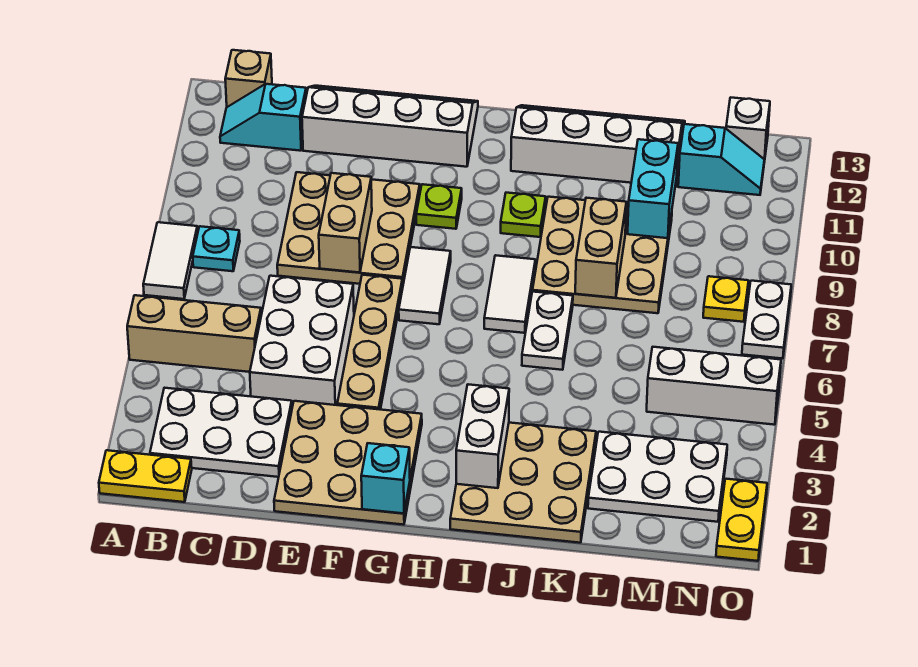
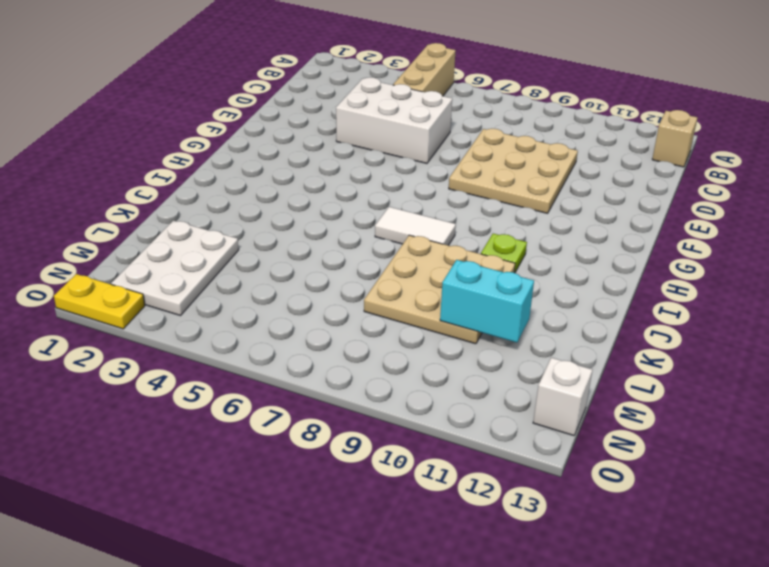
none -> yellow plate A1:B1 level 1
none -> white tile A7:A8 level 1
none -> white plate B2:D3 level 1
none -> cyan plate B8 level 1

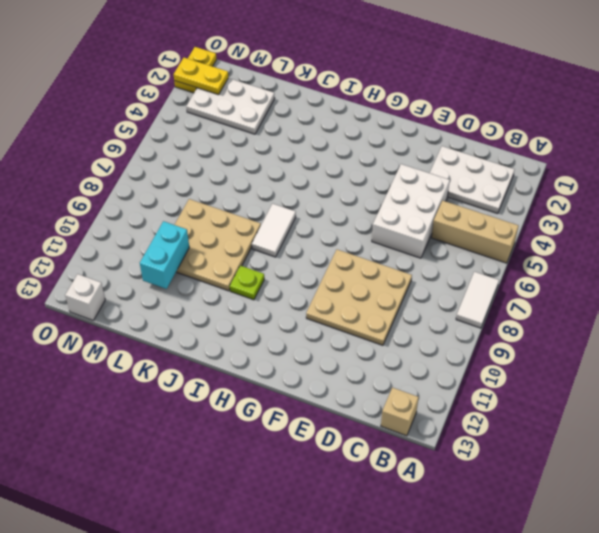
yellow plate N2:O2 level 2 -> yellow plate A1:B1 level 1
none -> cyan plate B8 level 1
none -> cyan slope B12:C12 level 1 top C
none -> white slope D12:G13 level 1 top 12
none -> tan plate E1:G3 level 1

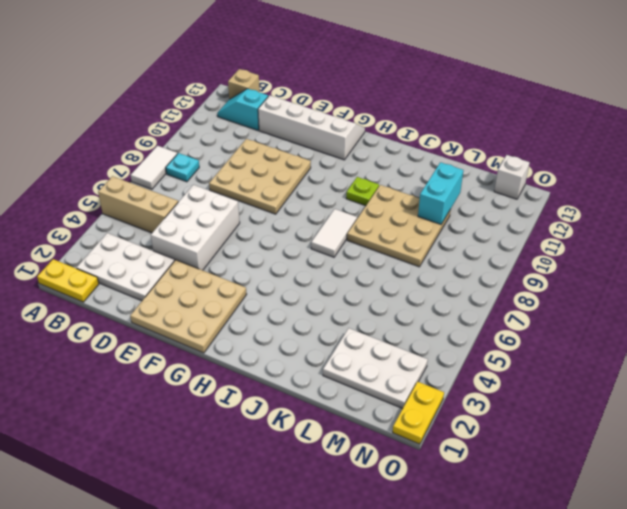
none -> tan plate F4:F7 level 1
none -> white tile G7:G8 level 1
none -> lime plate G10 level 1
none -> tan plate I1:K3 level 1

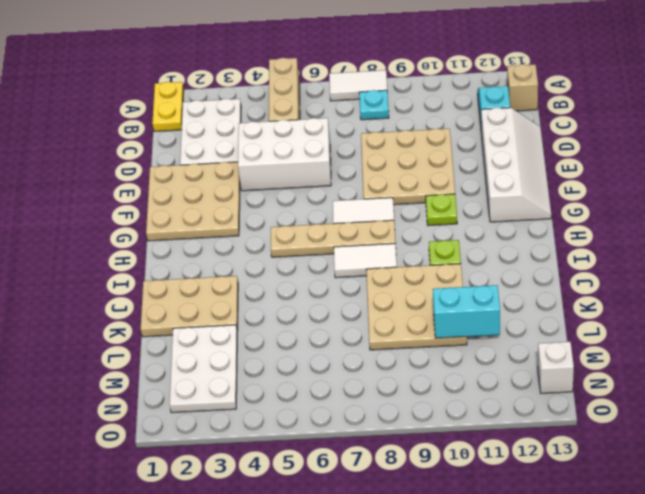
tan plate H5:H8 level 1 -> tan plate F4:F7 level 1
tan plate J1:K3 level 1 -> tan plate I1:K3 level 1
none -> white slope I12:L13 level 1 top 12
none -> white plate J6:J7 level 1
none -> white brick M5:O5 level 1
none -> cyan slope M12:N12 level 1 top M

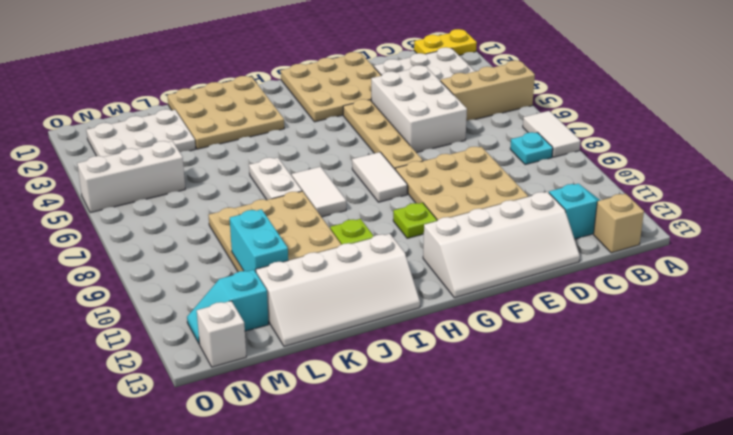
none -> yellow plate N8 level 1
none -> yellow plate O1:O2 level 1
none -> white plate O7:O8 level 1
none -> tan brick E8:E9 level 2

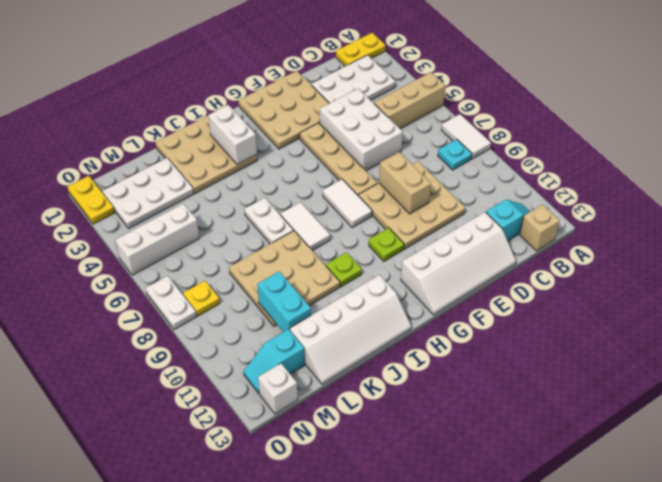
none -> cyan brick G1 level 2
none -> tan brick K8:K9 level 2

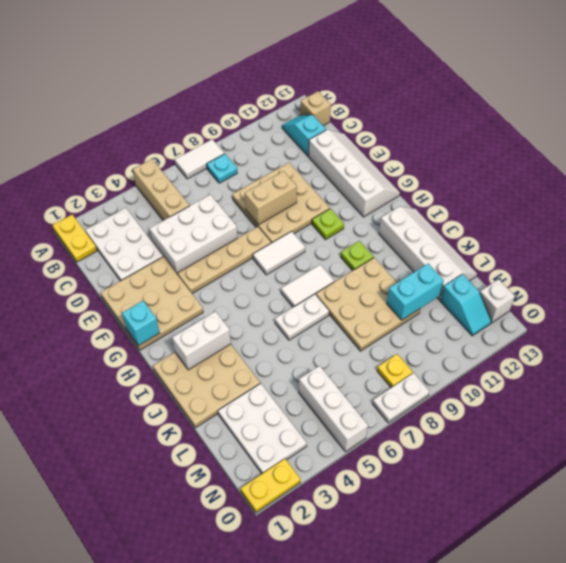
none -> tan brick K8:K9 level 2

